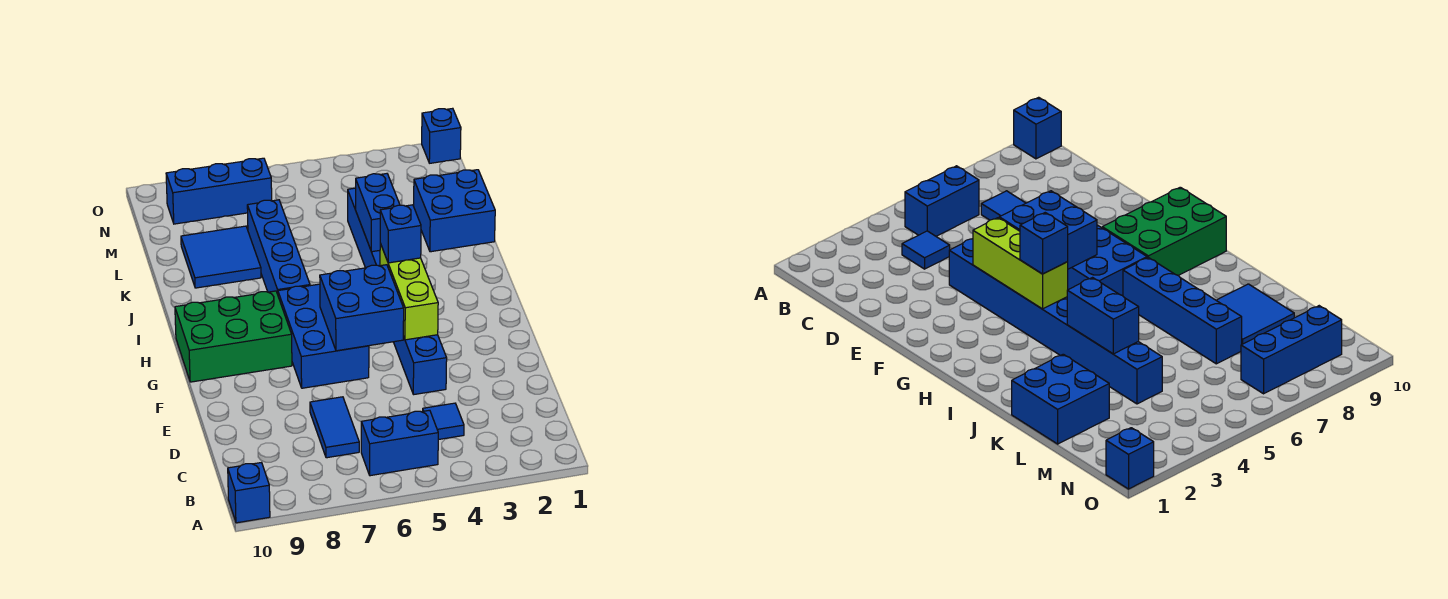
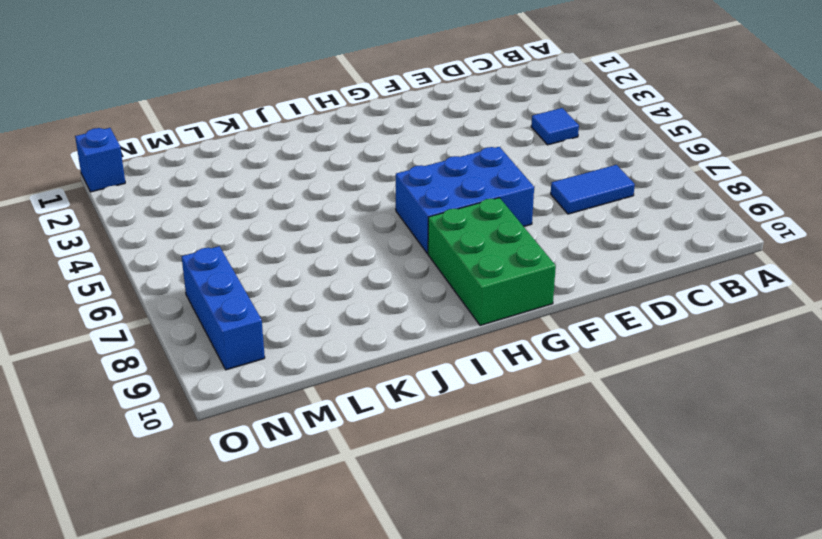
none -> blue brick A10 level 1
none -> blue brick B5:B6 level 1
none -> blue brick E4:L4 level 1

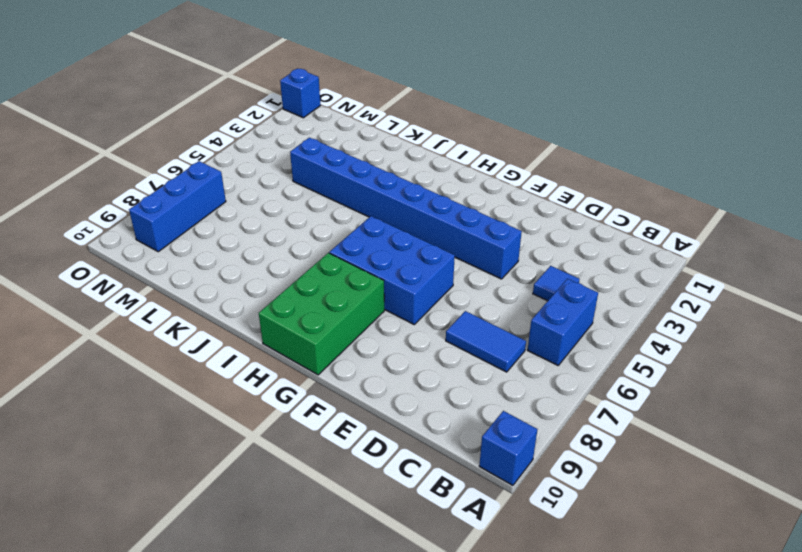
none -> blue brick I7:L7 level 1
none -> blue brick K1:L2 level 1
none -> blue tile K8:L9 level 1

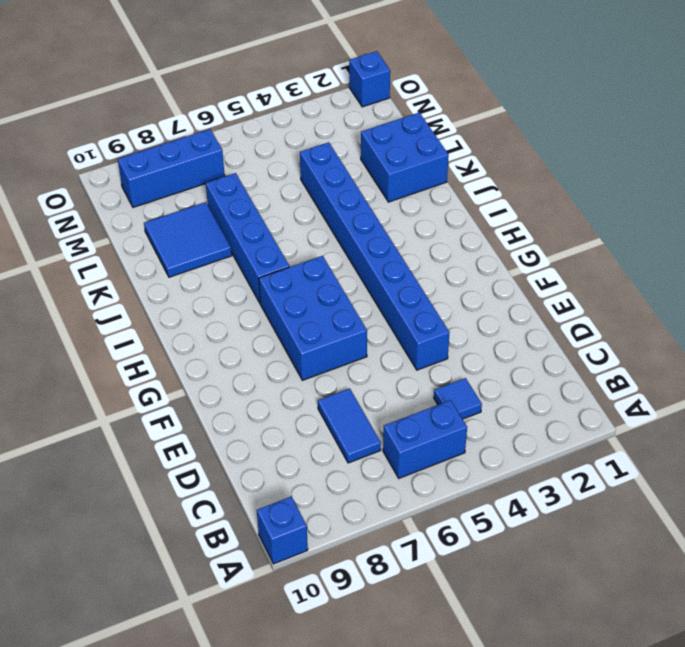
none -> green brick G8:H10 level 1
none -> lime brick F4:H4 level 2
none -> blue brick F5:G6 level 2

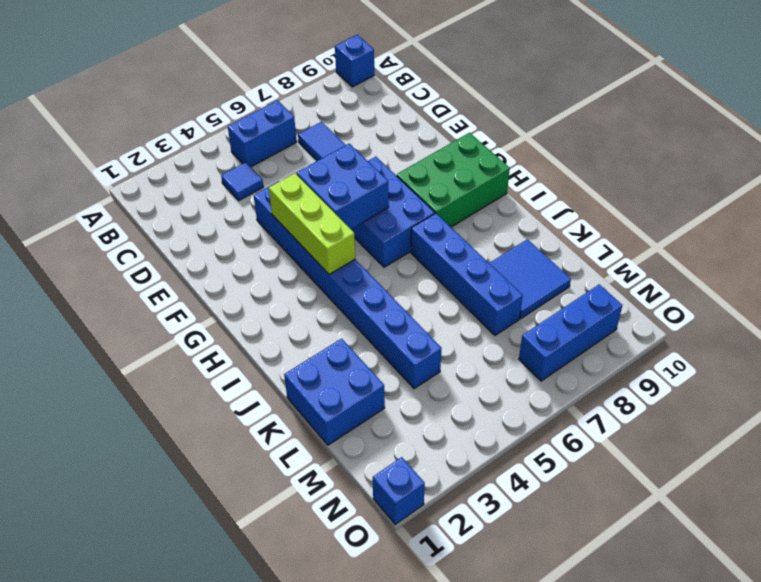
none -> blue brick J4:K4 level 2
none -> blue brick H4 level 3

